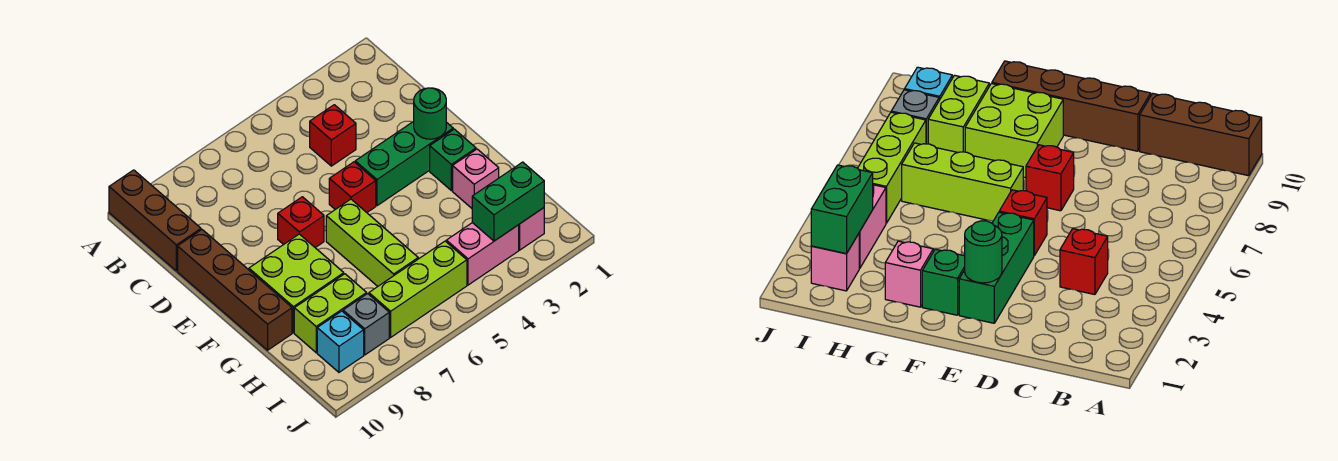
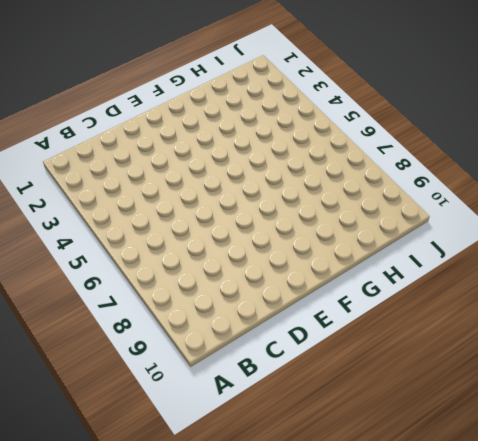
none -> brown brick A10:C10 level 1
none -> red brick C4 level 1
none -> brown brick D10:G10 level 1

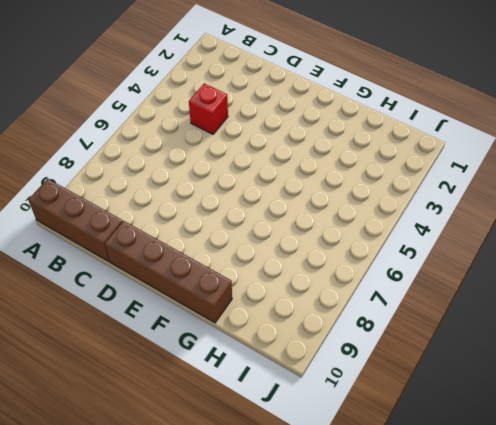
none -> green brick E2:E4 level 1
none -> red brick E5 level 1
none -> red brick E7 level 1

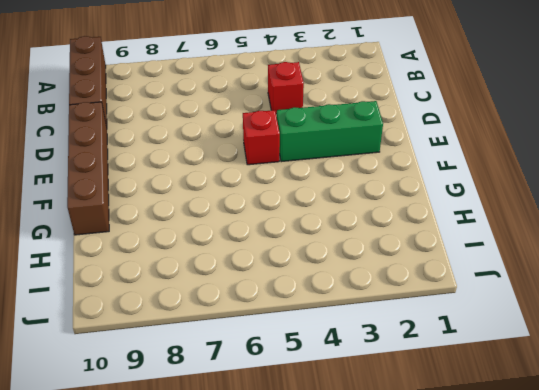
none -> red brick E7 level 1
none -> green brick F2 level 1
none -> lime brick F6:H6 level 1

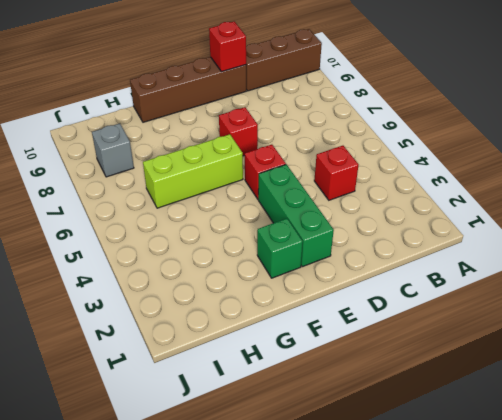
red brick D10 level 2 -> none
none -> lime brick F8:G9 level 1
none -> pink brick G2 level 1
none -> lime brick H8:H9 level 1

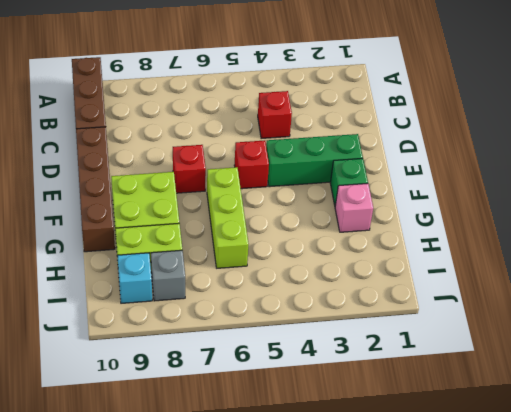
none -> pink brick I2 level 1
none -> pink brick I3:I4 level 1
none -> lime brick I5:I7 level 1

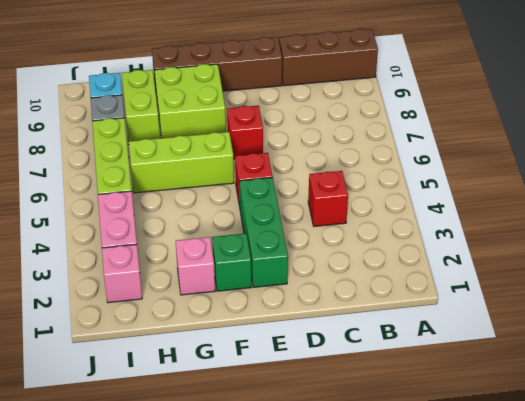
none -> green round brick E2 level 2
none -> green brick I2:I3 level 2

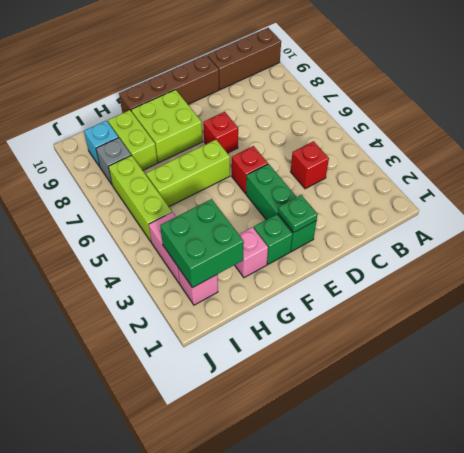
green plate E2 level 2 -> green round brick E2 level 2
green brick H2:I3 level 2 -> green brick I2:I3 level 2

